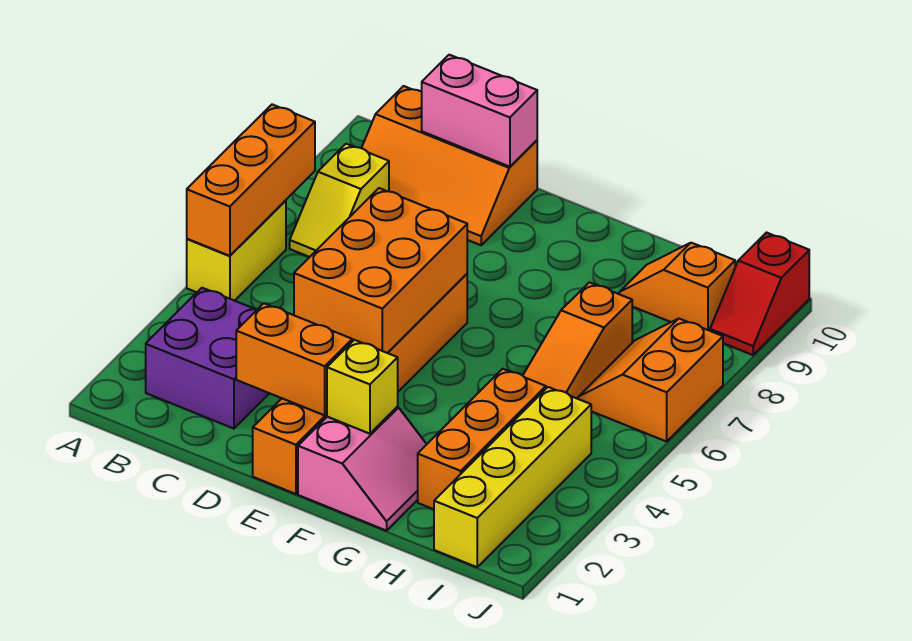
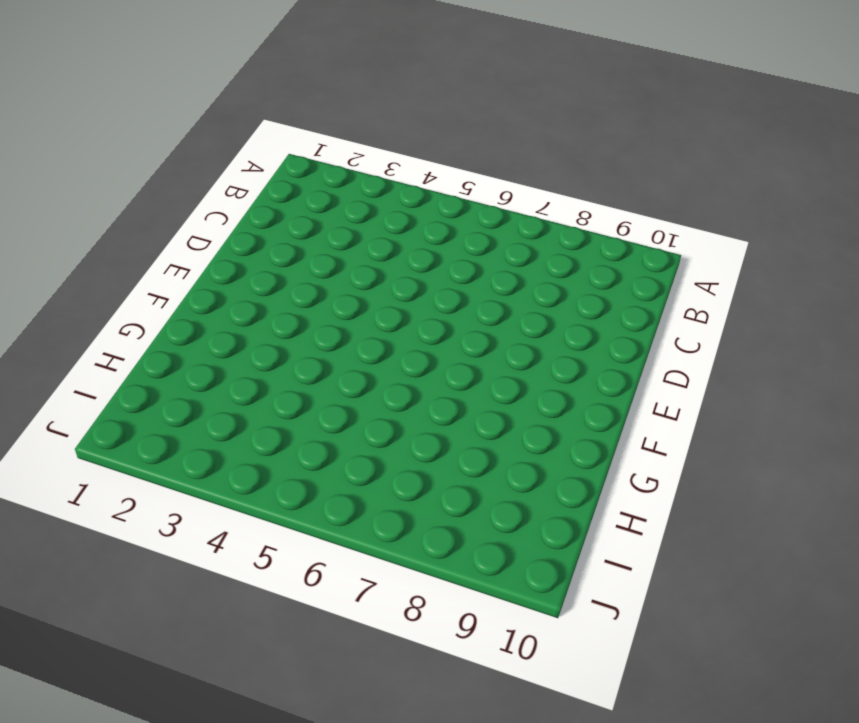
none -> yellow brick A5:A6 level 1
none -> purple brick B2:C3 level 1
none -> yellow slope B7:B8 level 1 top 8

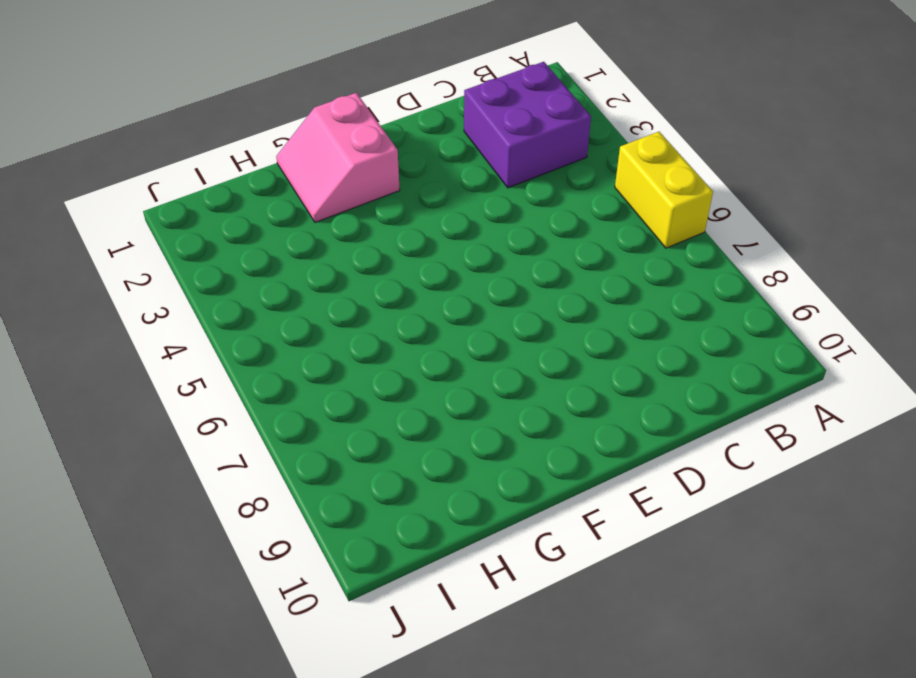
none -> yellow slope B7:B8 level 1 top 8
none -> orange slope B9:D10 level 1 top 10
none -> orange brick E1:E6 level 1

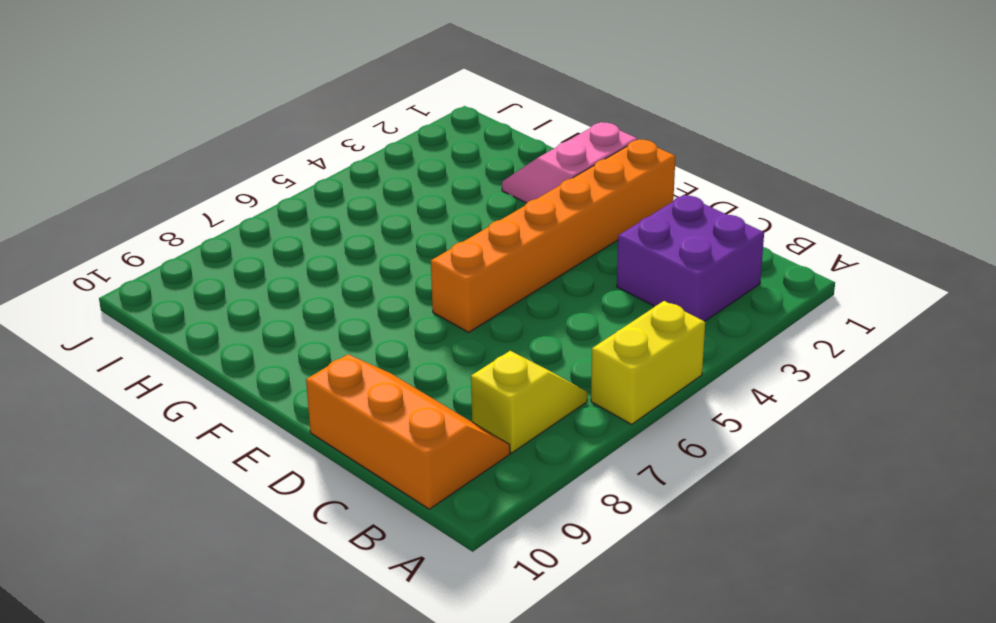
none -> orange brick H2:H4 level 1
none -> orange slope H5:H7 level 1 top 7
none -> orange slope H9:I9 level 1 top I

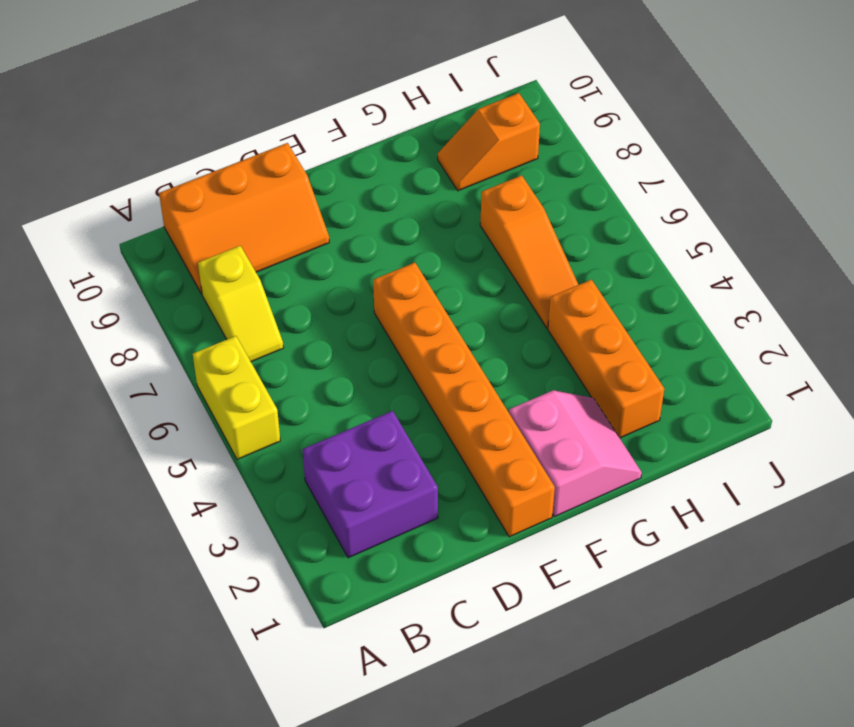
none -> yellow brick I1:I4 level 1
none -> orange slope I6:J7 level 1 top J
none -> red slope J9:J10 level 1 top 10

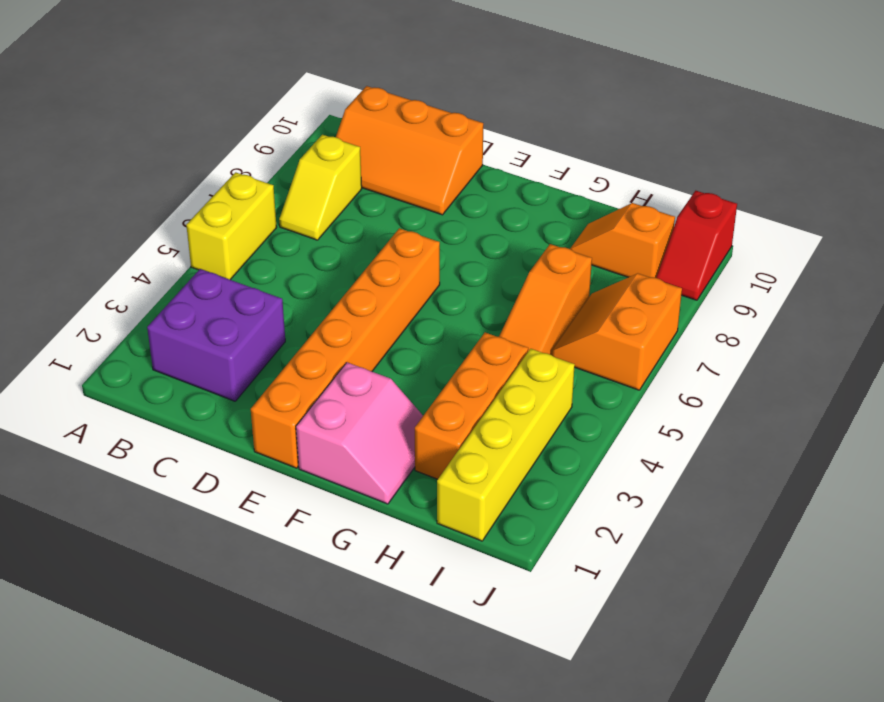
none -> orange brick A5:A7 level 2
none -> pink brick C10:D10 level 2
none -> orange brick D2:E2 level 2

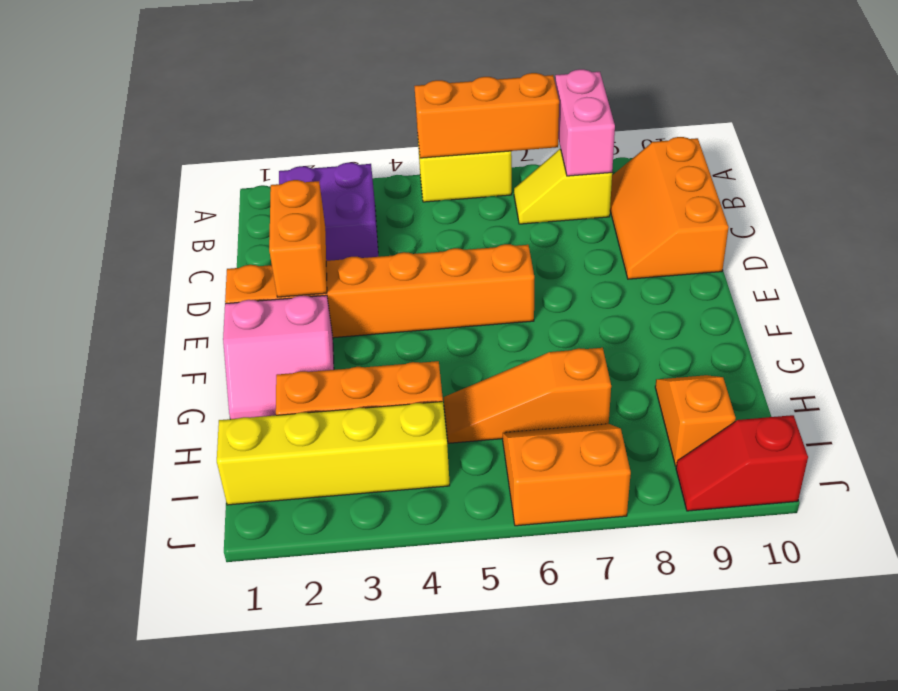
pink brick A8:B8 level 2 -> pink brick C10:D10 level 2
none -> orange brick D4:E6 level 2
none -> yellow brick F2 level 2

